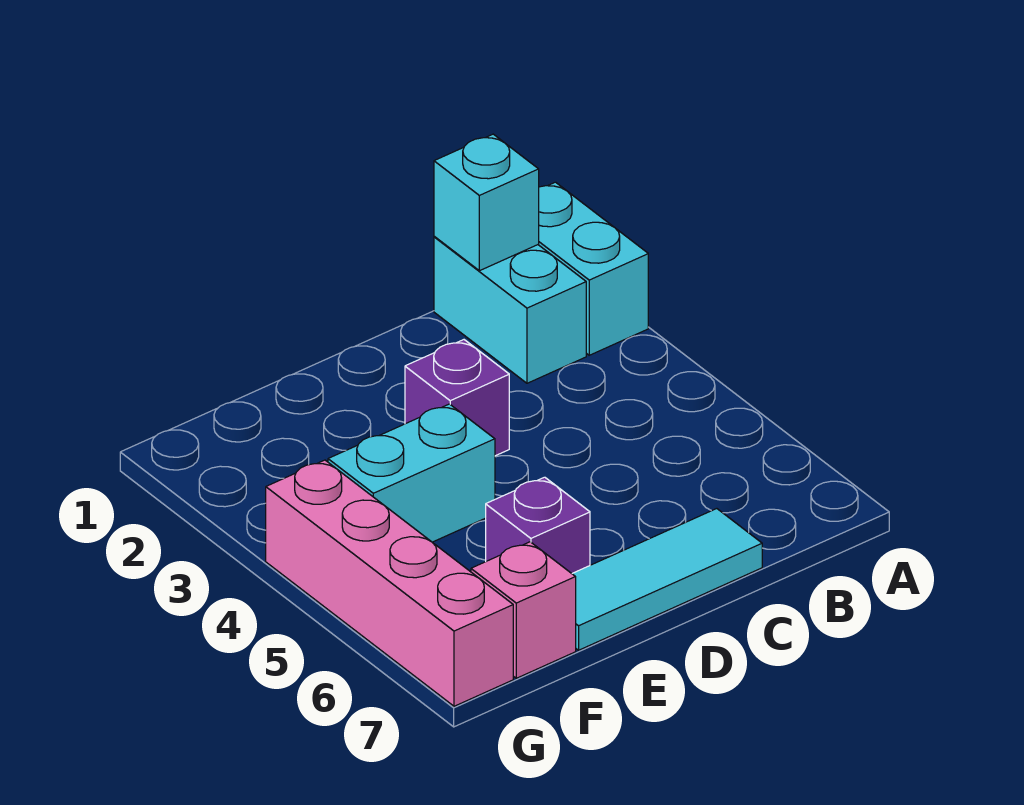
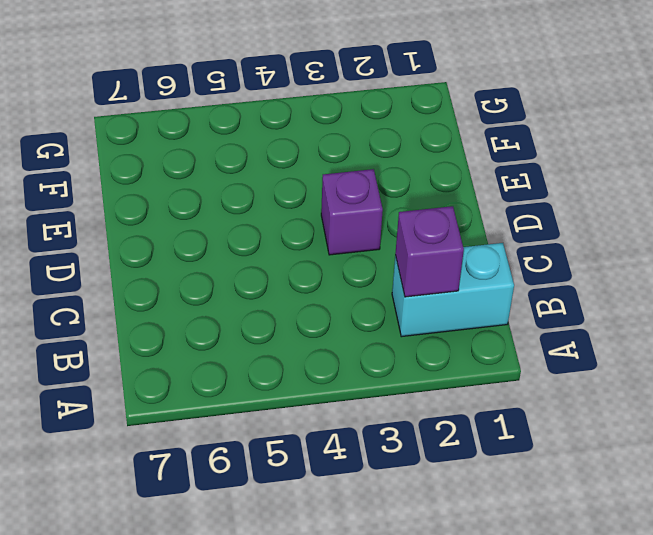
purple brick B2 level 2 -> purple brick E6 level 1
none -> cyan brick A1:A2 level 1
none -> cyan tile C7:E7 level 1

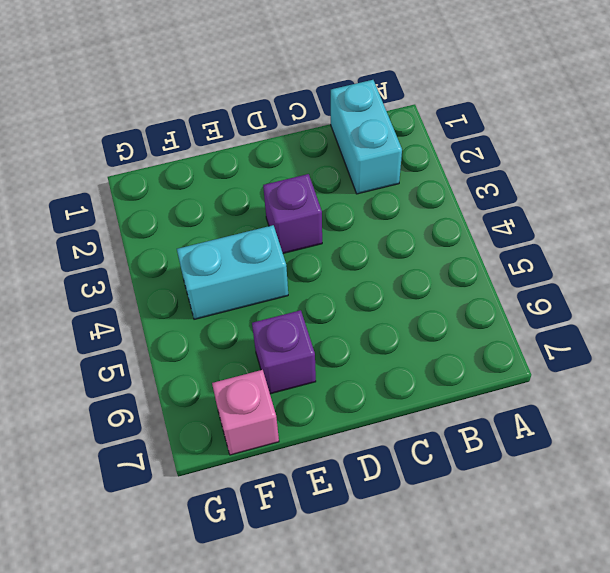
none -> cyan brick A1:A2 level 1
none -> cyan tile C7:E7 level 1

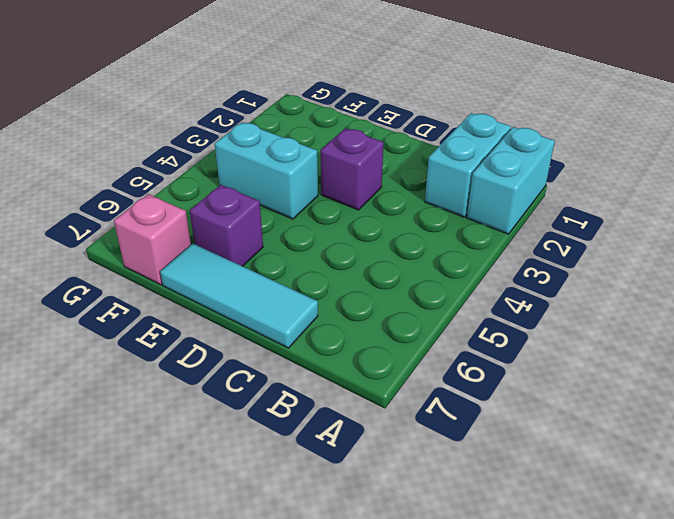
none -> pink brick G4:G7 level 1
none -> cyan brick B1 level 2

